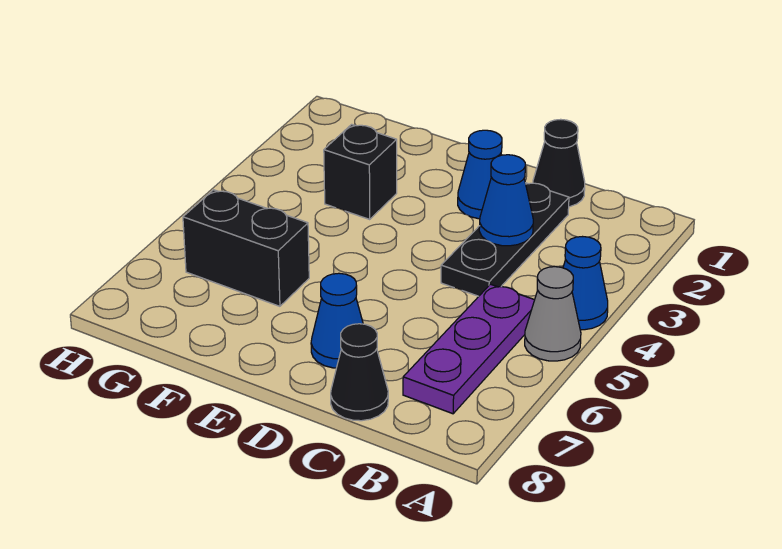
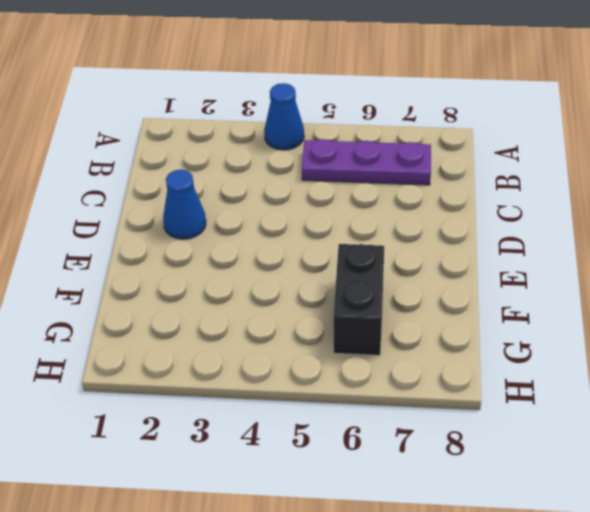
none -> grey cone A5 level 1
none -> black cone C1 level 1

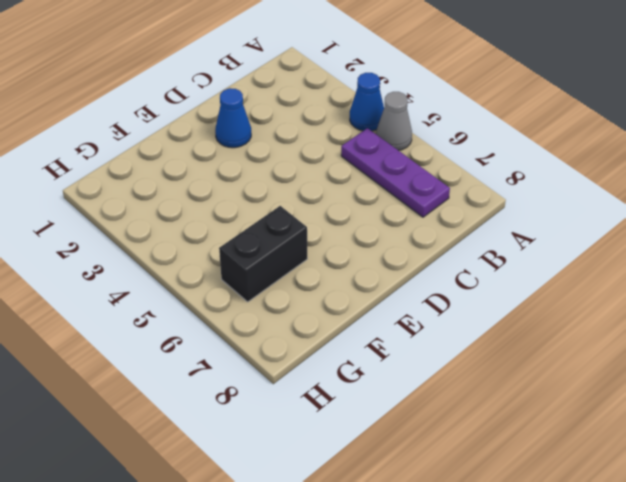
none -> black cone C1 level 1
none -> black plate C2:C4 level 1

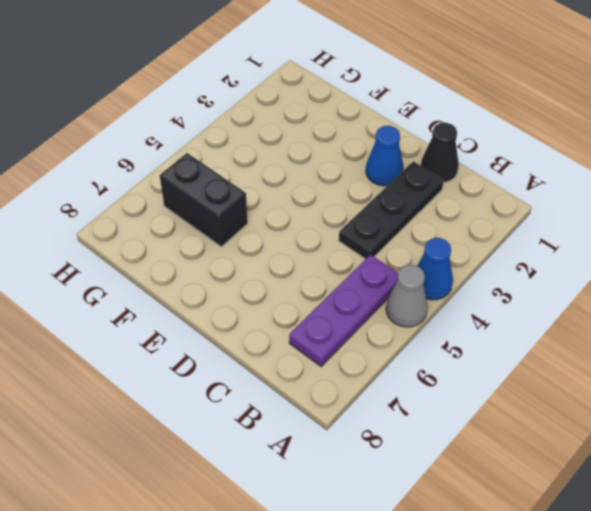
none -> black cone C8 level 1
none -> blue cone D7 level 1

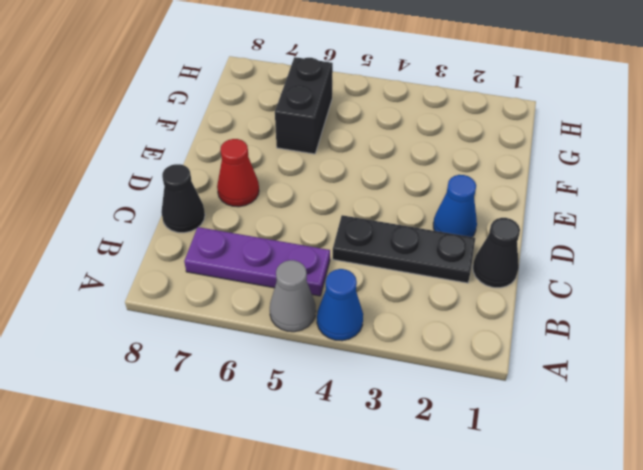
red cone D7 level 1 -> blue cone D7 level 1
none -> black brick F3 level 1
none -> blue cone C3 level 2

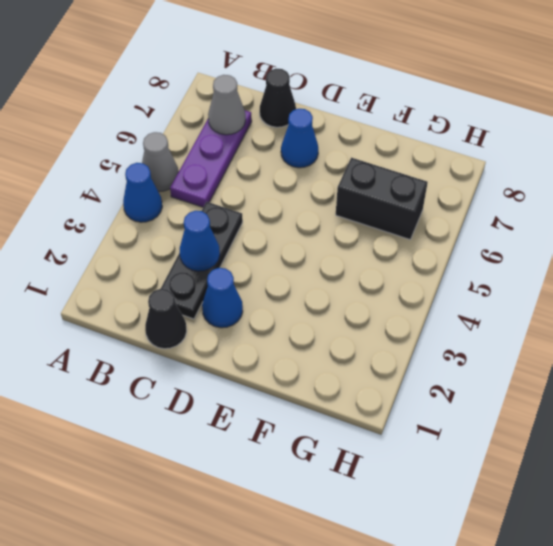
grey cone B7 level 2 -> none
none -> black brick F3 level 1

